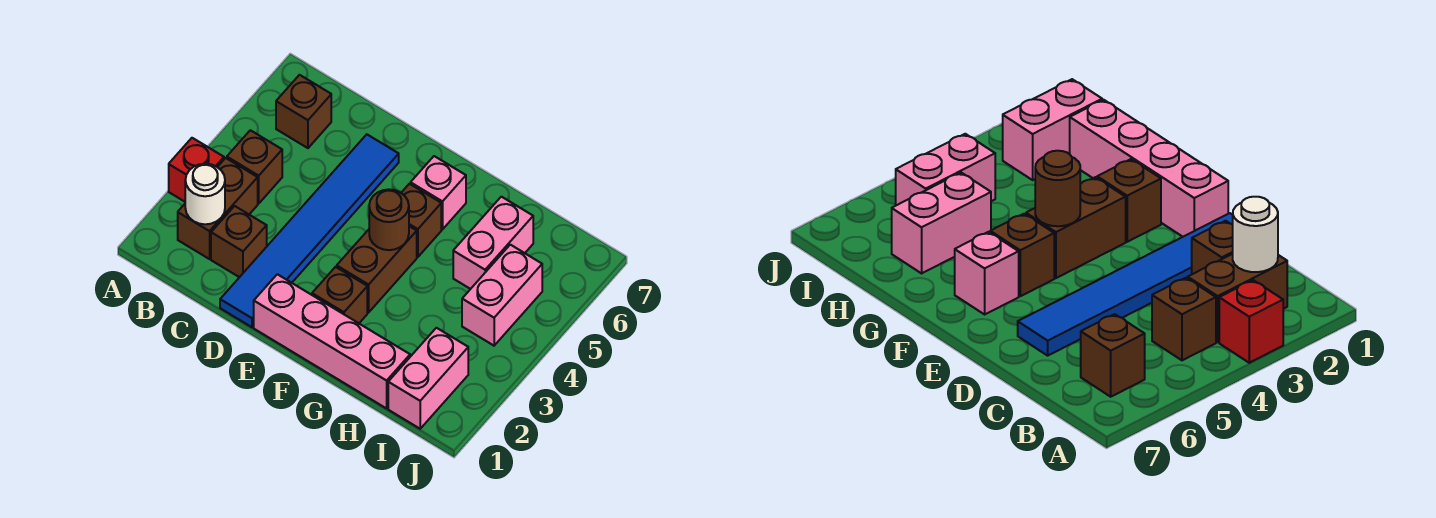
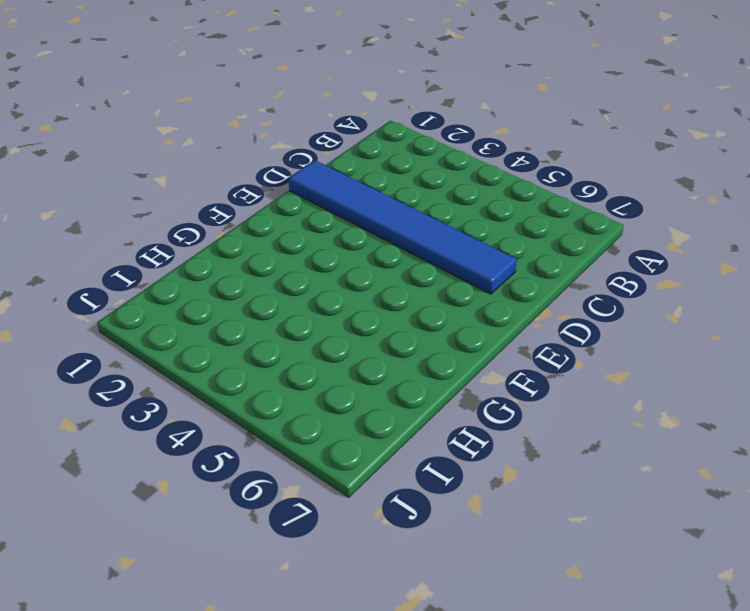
none -> red brick A3 level 1
none -> brown brick B2:B3 level 1
none -> brown brick B4 level 1

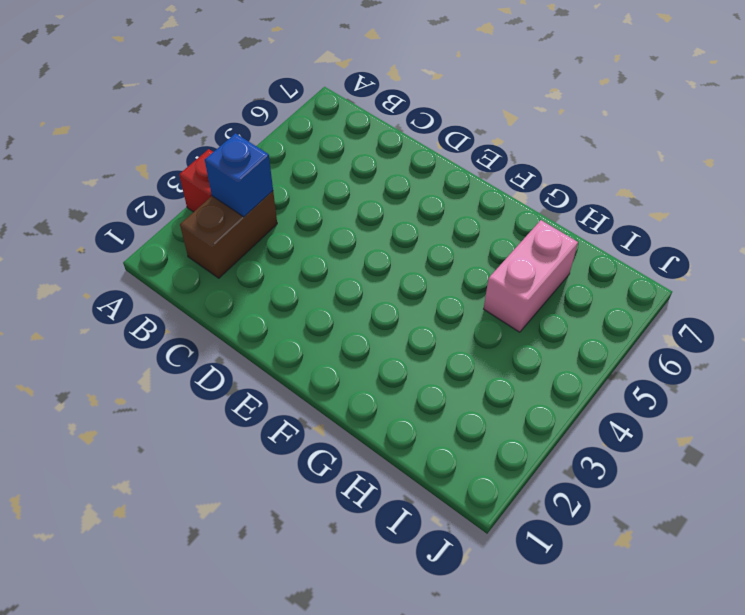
blue brick B3 level 2 -> none
none -> brown brick B4 level 1
none -> brown brick B6 level 1
none -> brown brick C2 level 1

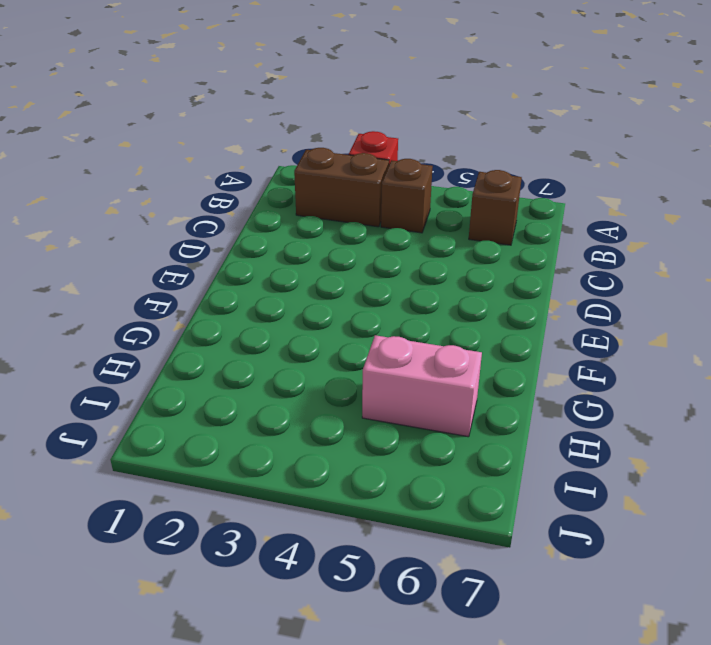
none -> brown brick C2 level 1
none -> blue tile D1:D6 level 1
none -> pink brick E1:H1 level 1

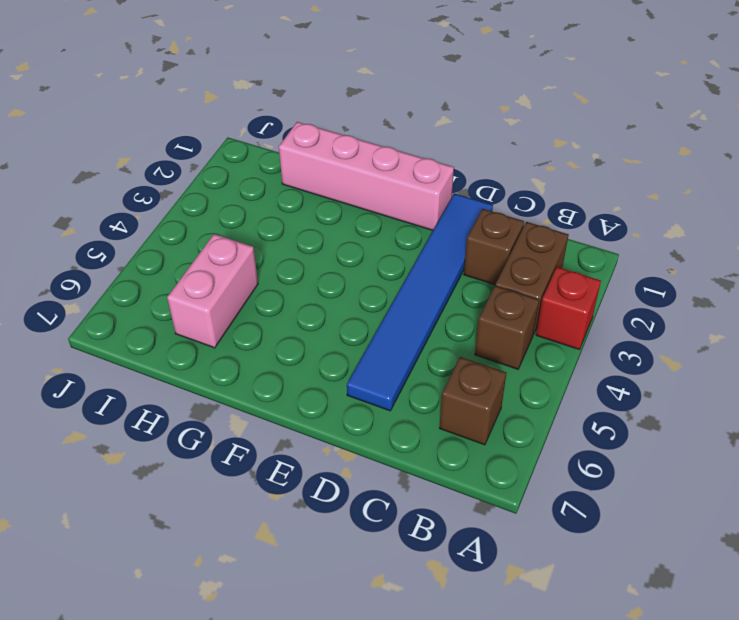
none -> brown brick F2 level 1
none -> brown brick F3:F4 level 1
none -> brown brick F5 level 1

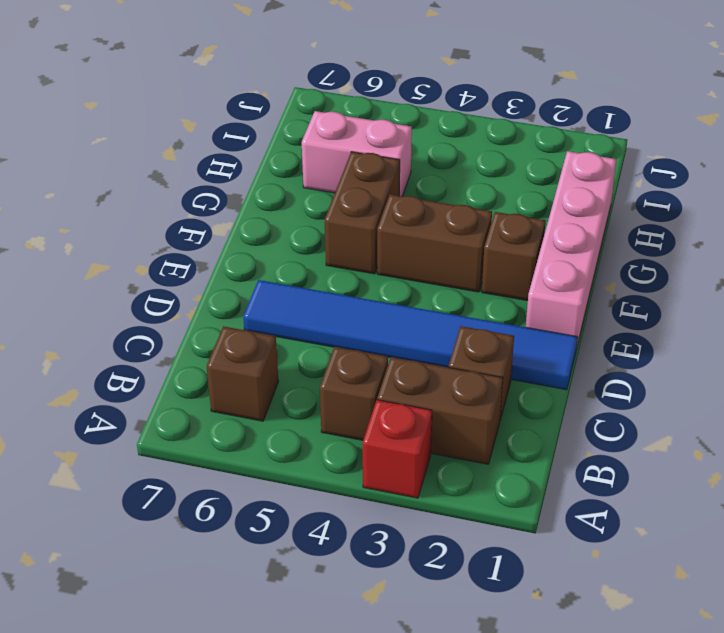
brown brick F5:G5 level 1 -> brown brick F5 level 1
none -> pink brick F6 level 1
none -> pink brick I1:I2 level 1
none -> pink brick I4:I5 level 1

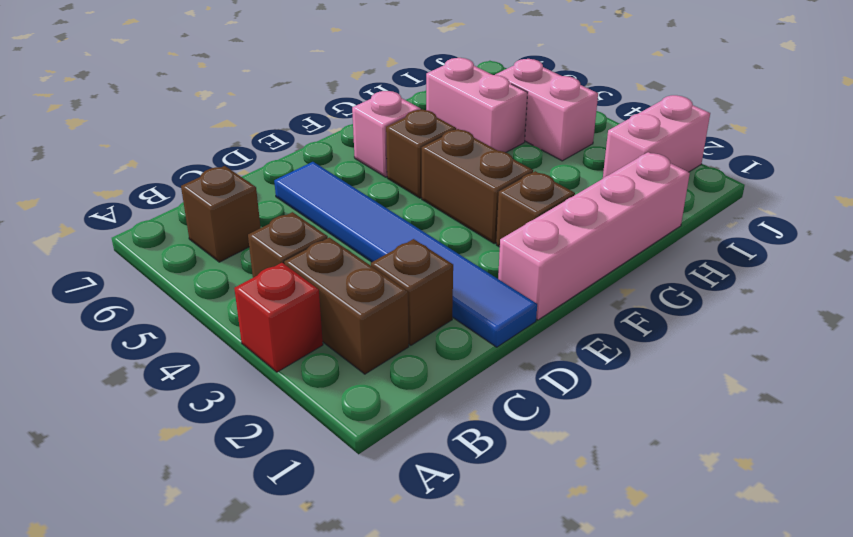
pink brick I2:J2 level 1 -> pink brick I1:I2 level 1
none -> white round brick B2 level 2
none -> brown round brick F4 level 2

